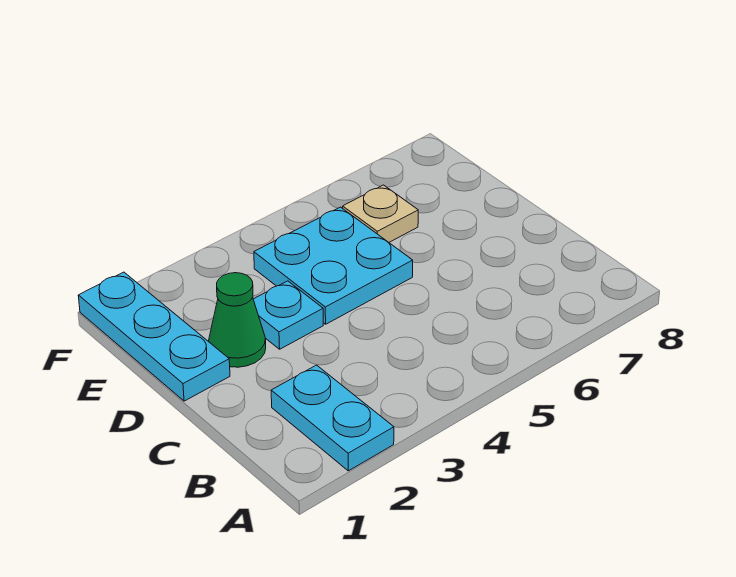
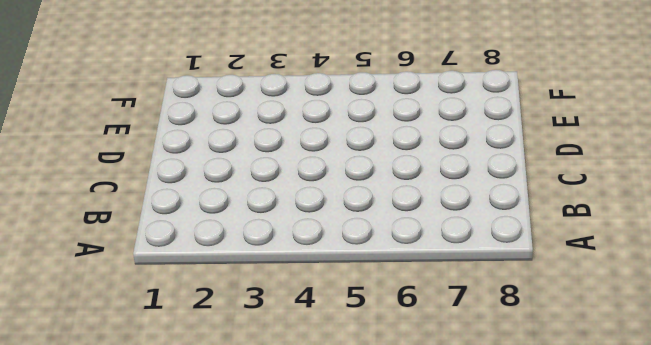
none -> cyan plate A2:B2 level 1
none -> cyan plate D1:F1 level 1

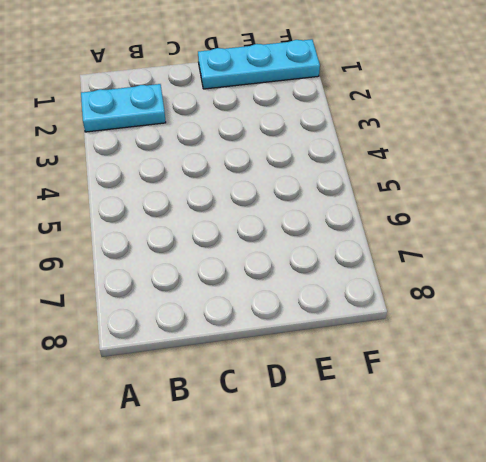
none -> green cone D2 level 1
none -> cyan plate D3 level 1

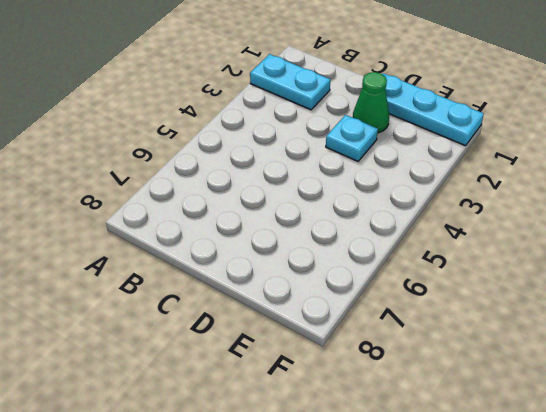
none -> cyan plate D4:E5 level 1
none -> tan plate E6 level 1

